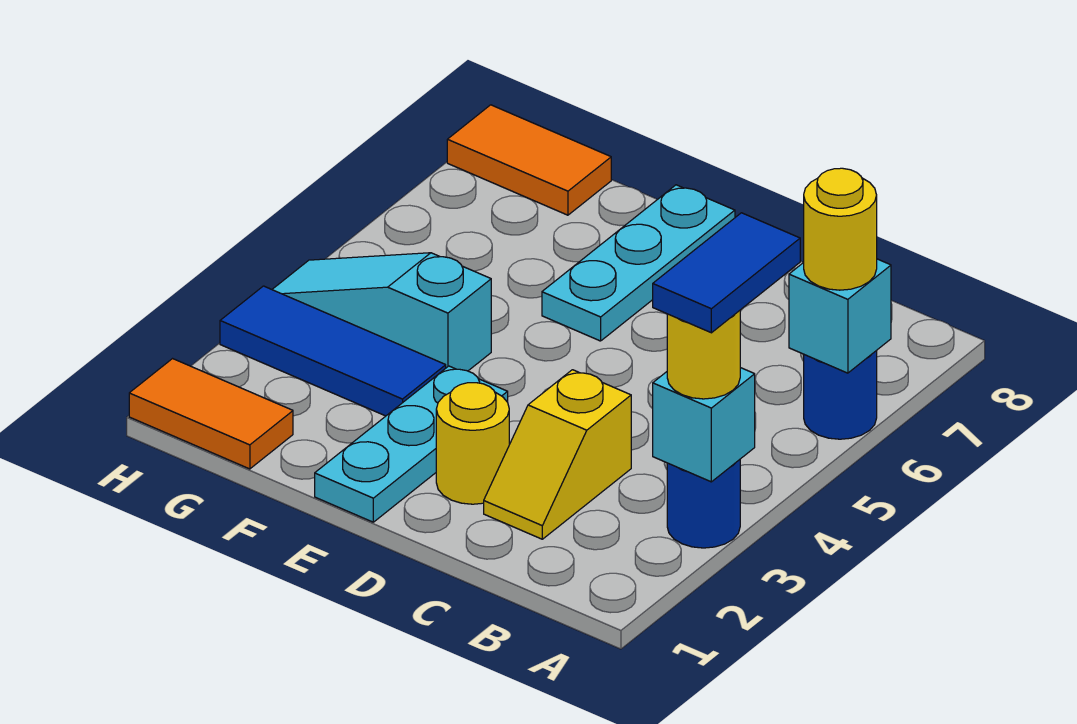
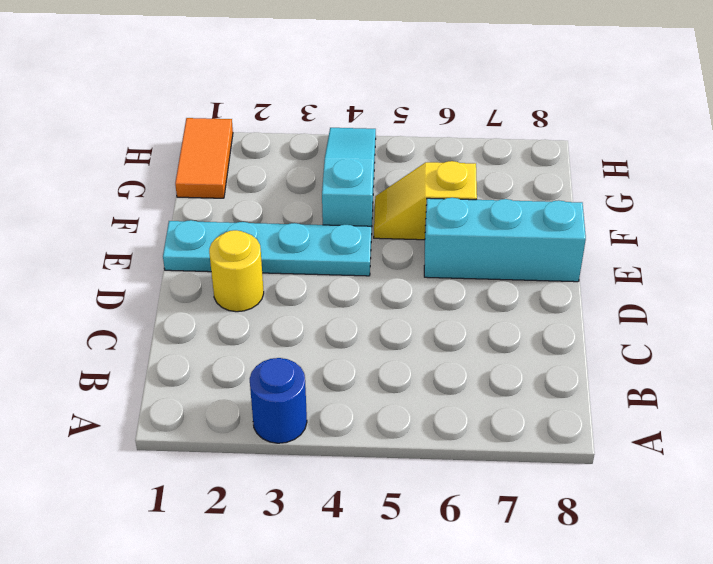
cyan plate E1:E4 level 1 -> cyan plate E1:E3 level 1
cyan brick E6:E8 level 1 -> cyan plate E6:E8 level 1
yellow slope F5:F6 level 1 top 6 -> yellow slope C2:C3 level 1 top 3
none -> blue round brick A6 level 1
none -> blue tile F3:H3 level 1
none -> orange tile G8:H8 level 1

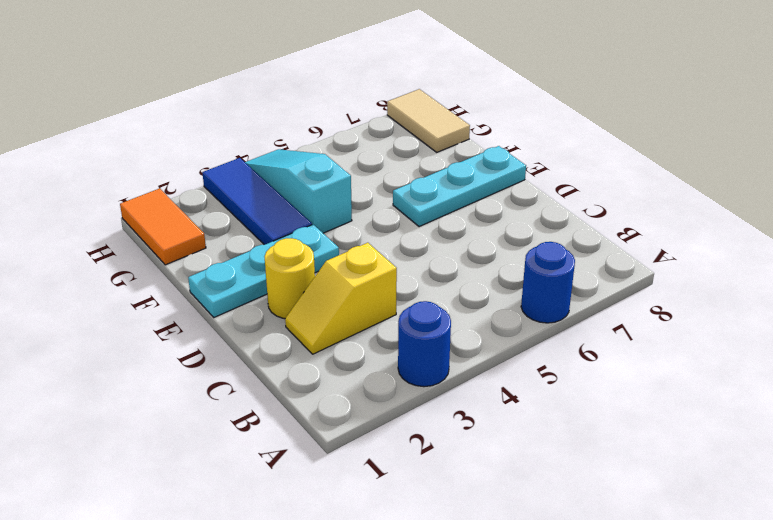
tan tile G8:H8 level 1 -> orange tile G8:H8 level 1
none -> cyan brick A3 level 2
none -> cyan brick A6 level 2
none -> yellow round brick A3 level 3

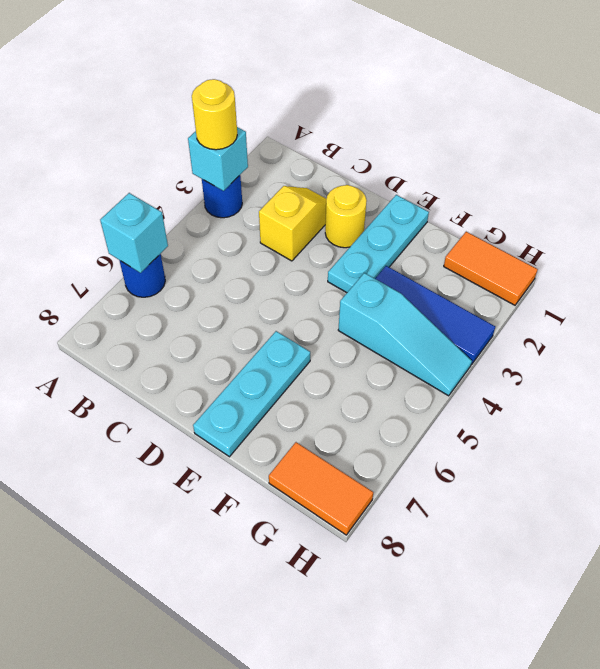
none -> yellow round brick A6 level 3
none -> blue tile A3:A4 level 4

